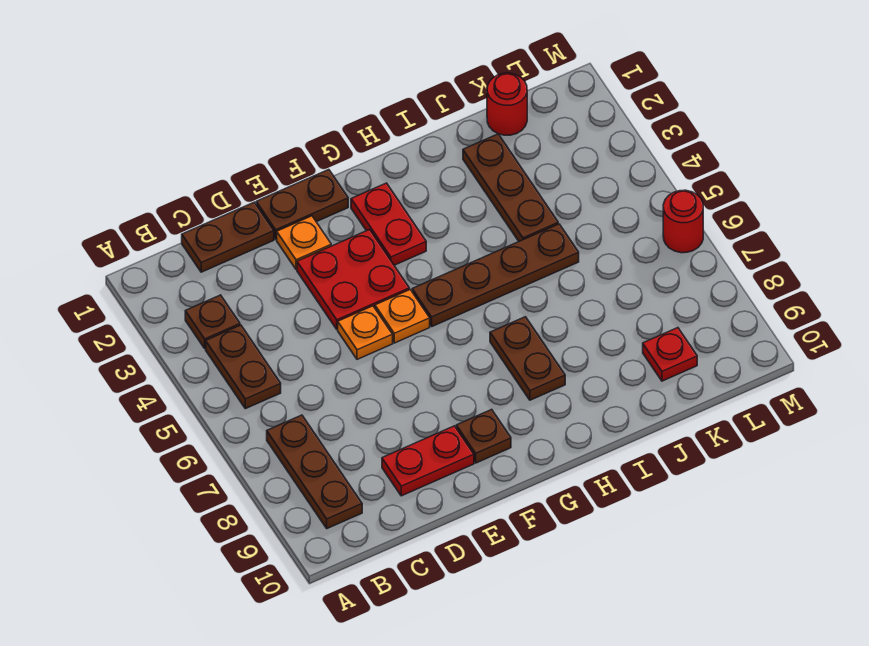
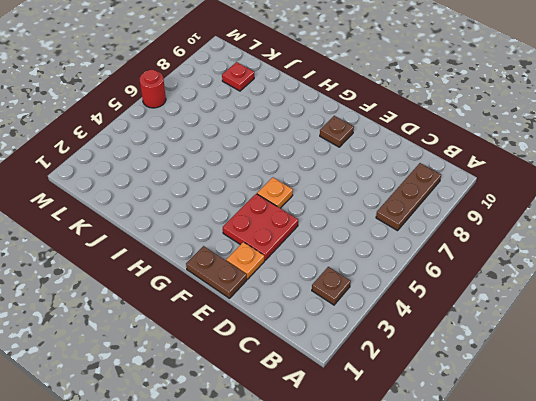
none -> brown plate B4:B5 level 1
none -> brown plate C1:D1 level 1
none -> red plate D9:E9 level 1

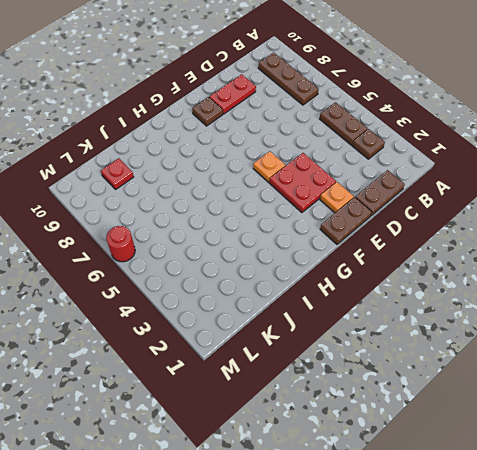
none -> orange plate E5 level 1
none -> red plate G2:G3 level 1
none -> brown plate G5:J5 level 1

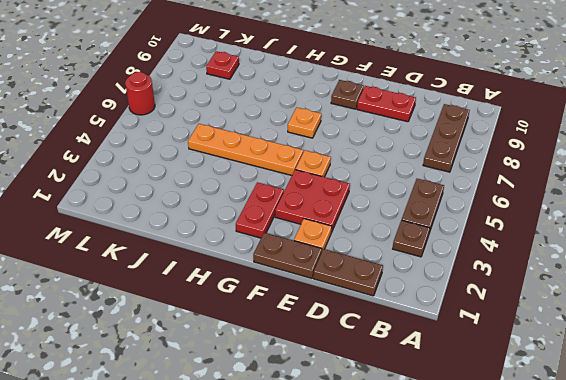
orange plate G5:J5 level 1 -> brown plate G5:J5 level 1
orange plate G7 level 1 -> orange plate E5 level 1
none -> brown plate H7:H8 level 1
none -> brown plate J2:J4 level 1
none -> red round brick K1 level 1

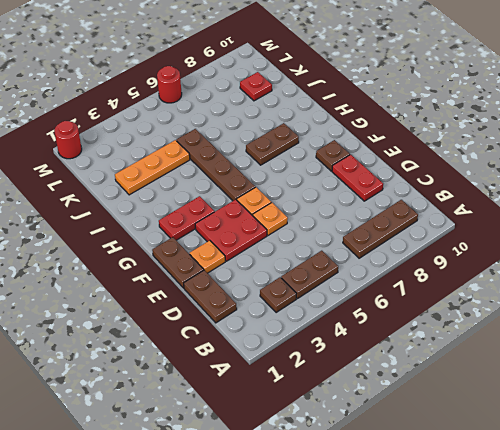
orange plate J2:J4 level 1 -> brown plate J2:J4 level 1
red round brick M1 level 1 -> red round brick K1 level 1

